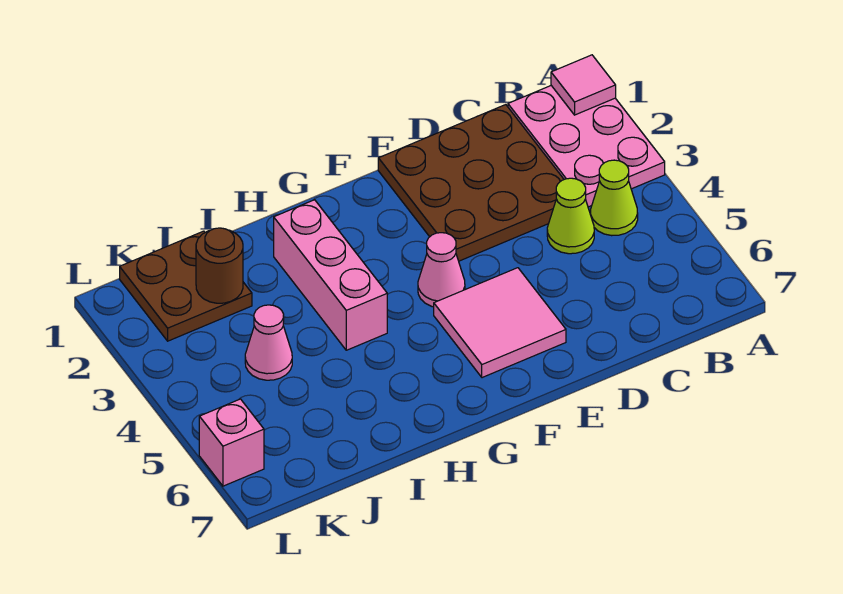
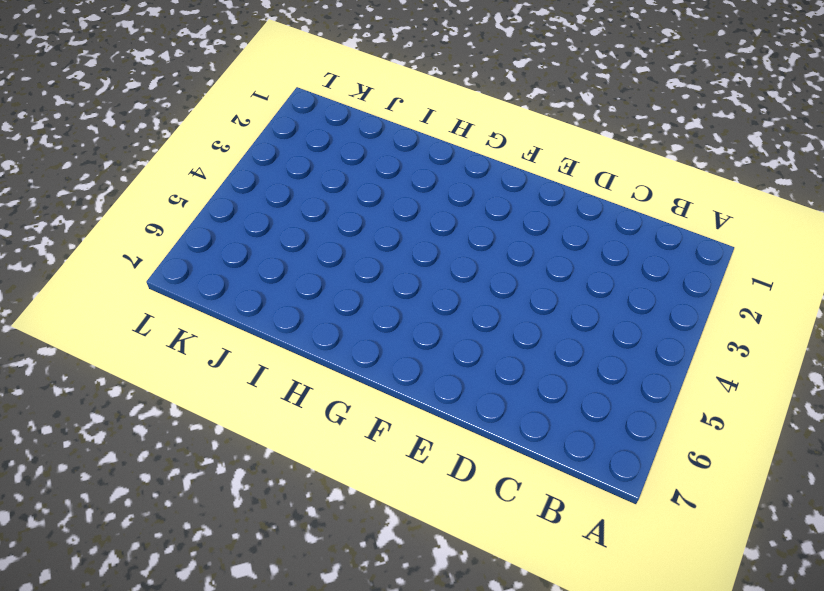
none -> pink plate A1:B3 level 1
none -> lime cone B4 level 1
none -> brown plate C1:E3 level 1

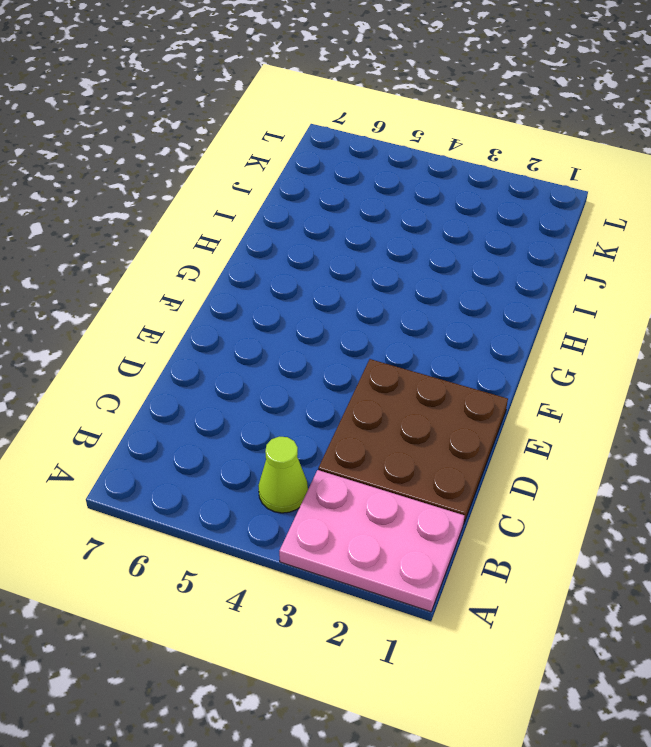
none -> lime cone C4 level 1
none -> pink tile E5:F6 level 1
none -> pink cone F4 level 1

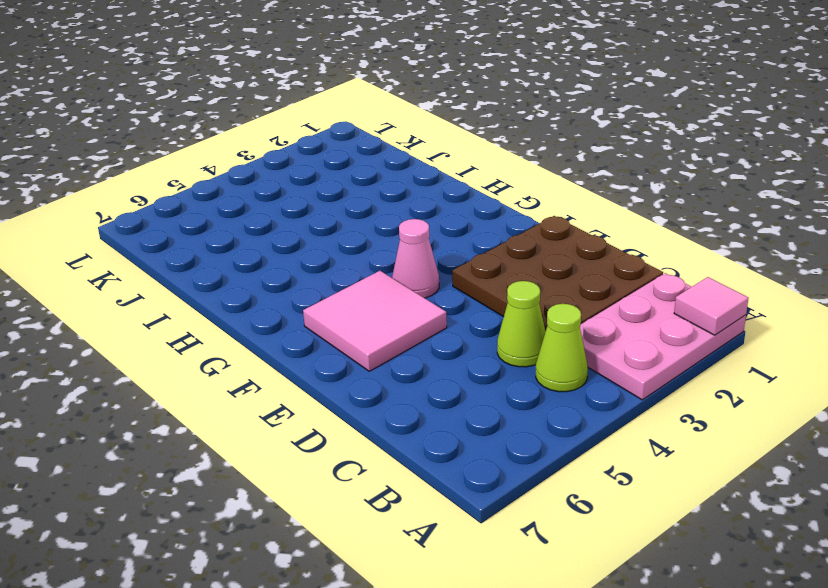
none -> pink brick H2:H4 level 1
none -> brown plate J1:K2 level 1
none -> pink cone J4 level 1

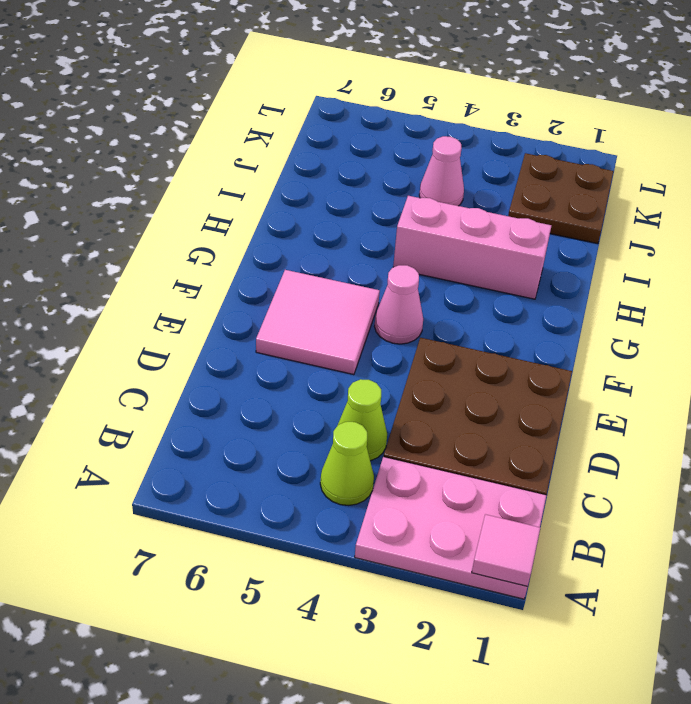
none -> pink brick L6 level 1
none -> brown round brick J2 level 2

